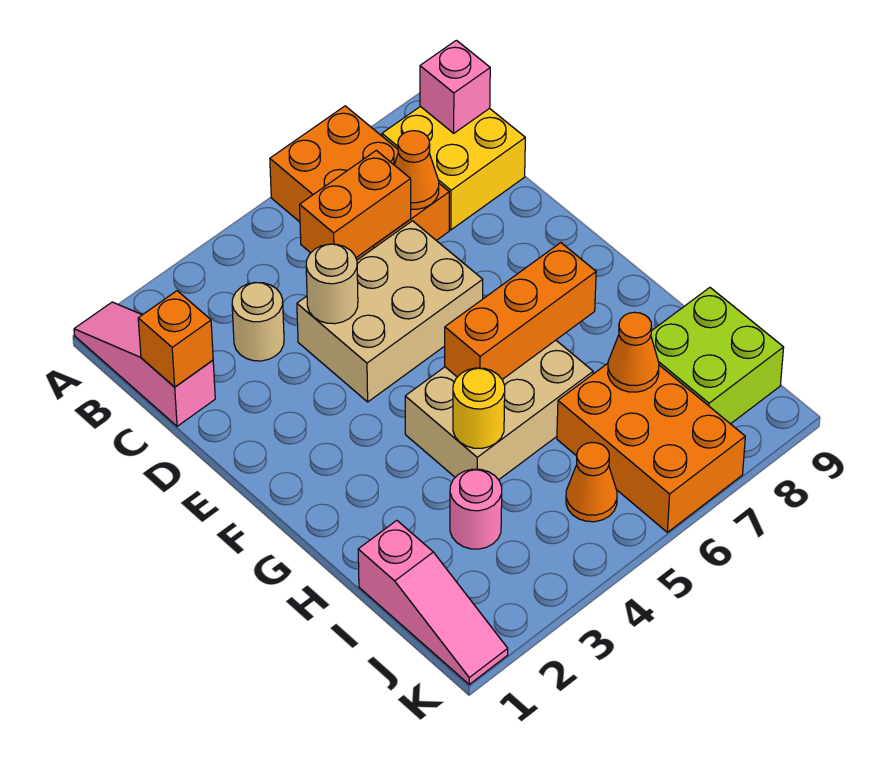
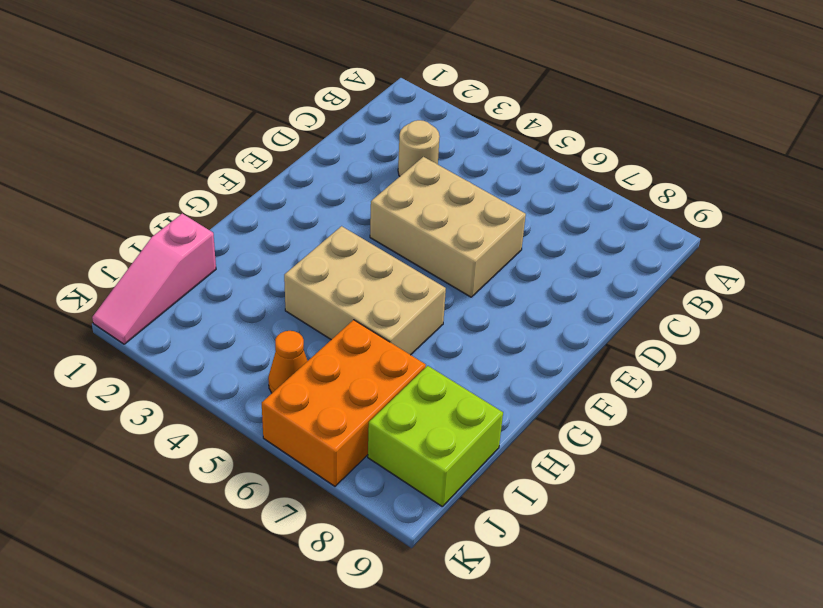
none -> pink slope A1:C1 level 1 top C
none -> orange brick A6:C7 level 1
none -> yellow brick B8:C9 level 1

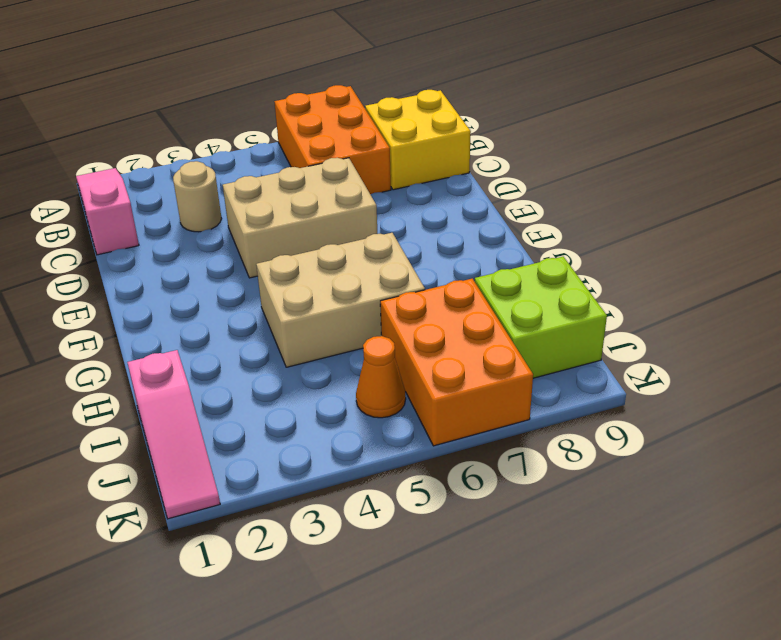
none -> pink round brick I3 level 1
none -> pink brick B9 level 2
none -> orange brick C1 level 2

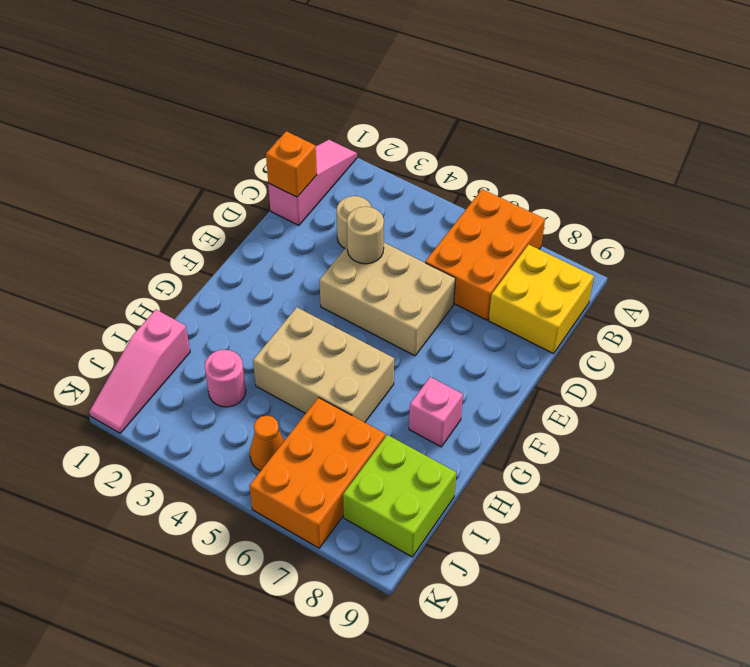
pink brick G8 level 1 -> pink brick B9 level 2
none -> orange brick C5:C6 level 2
none -> orange cone C7 level 2
none -> orange brick G5:G7 level 2

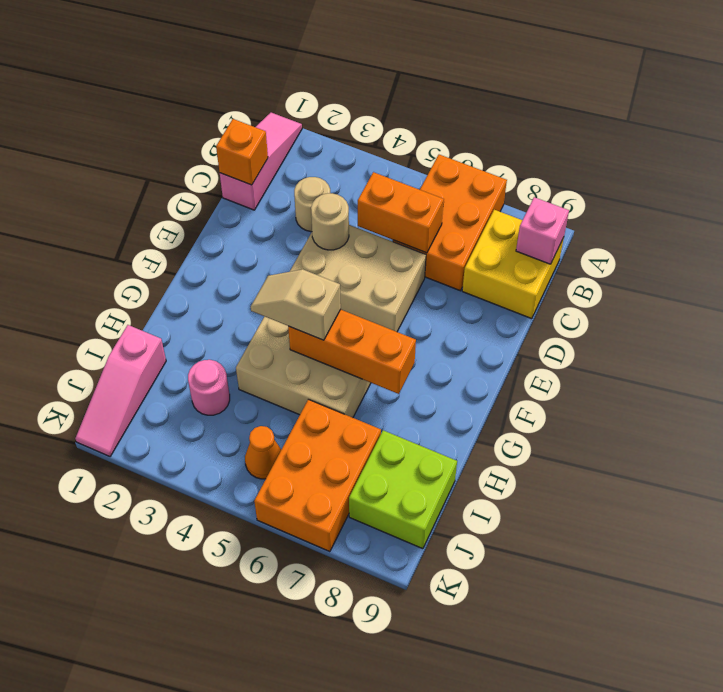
tan slope G4:G5 level 3 top 5 -> none
none -> orange cone C7 level 2
none -> yellow round brick H4 level 2
none -> orange cone I7 level 2

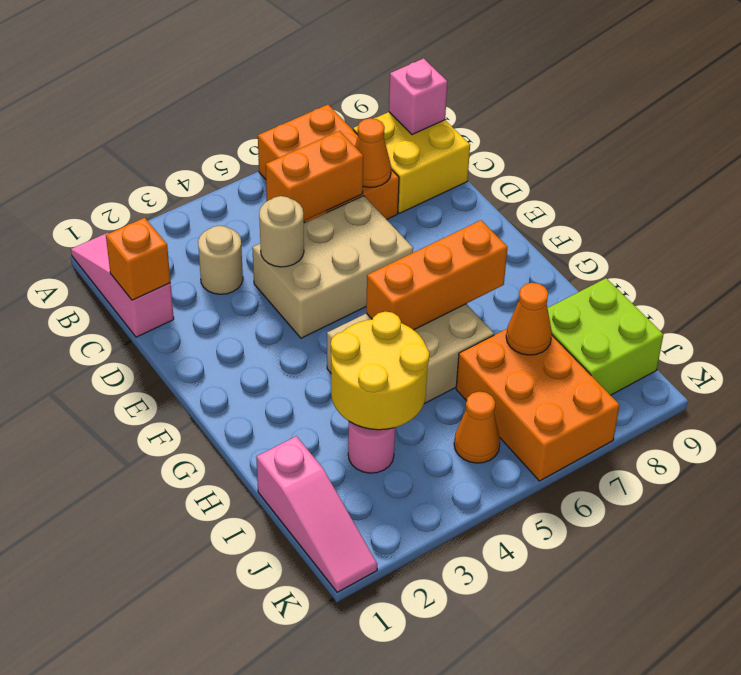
yellow round brick H3:I4 level 2 -> yellow round brick H4 level 2

